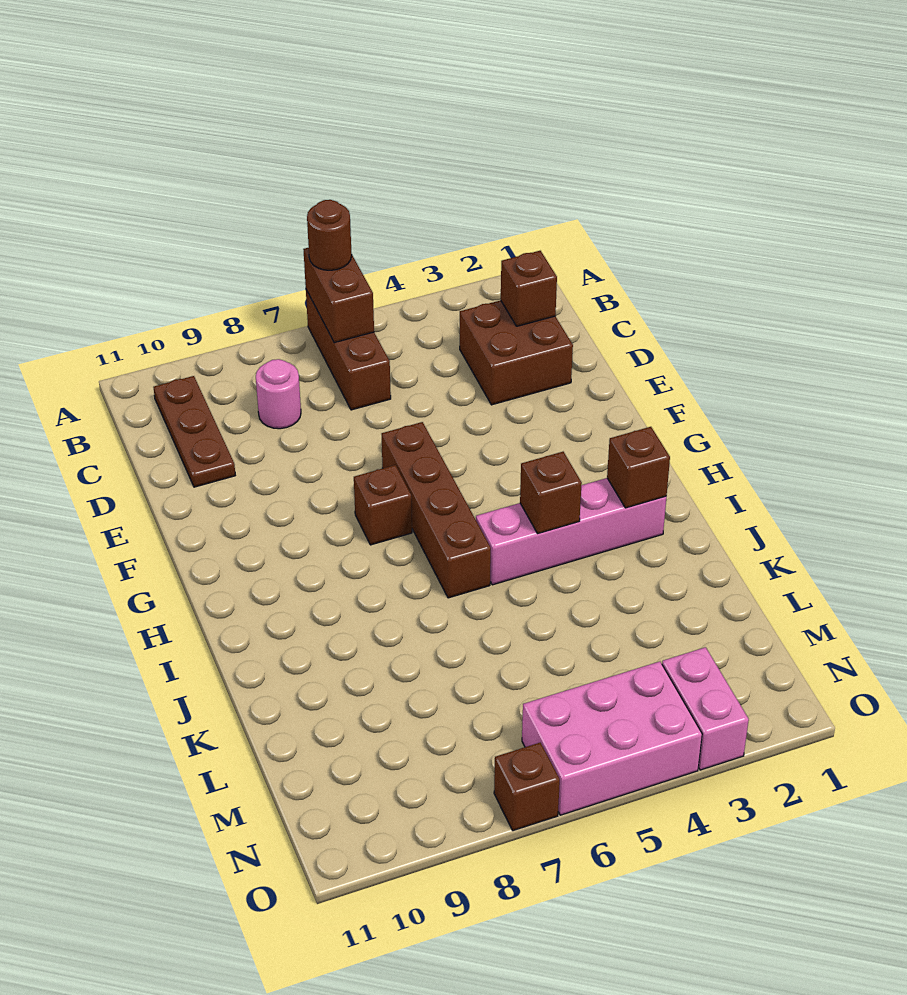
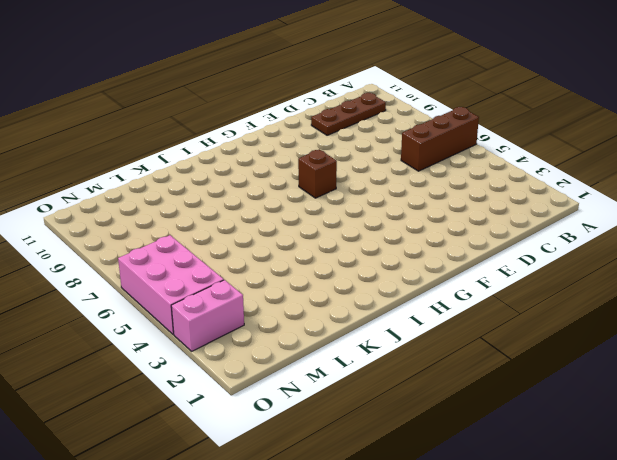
none -> brown brick C2:D3 level 1
none -> pink round brick C8 level 1
none -> brown brick F6:I6 level 1

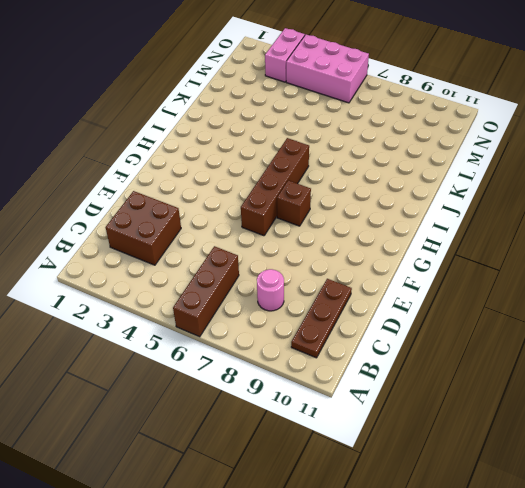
none -> pink brick I2:I5 level 1
none -> brown brick O7 level 1
none -> brown brick A6:B6 level 2

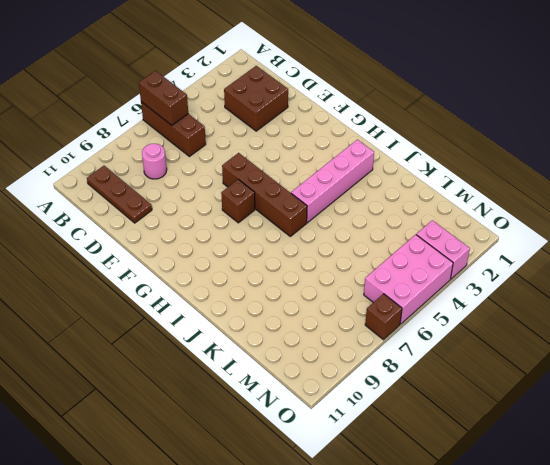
none -> brown brick C2 level 2
none -> brown brick I2 level 2
none -> brown brick I4 level 2

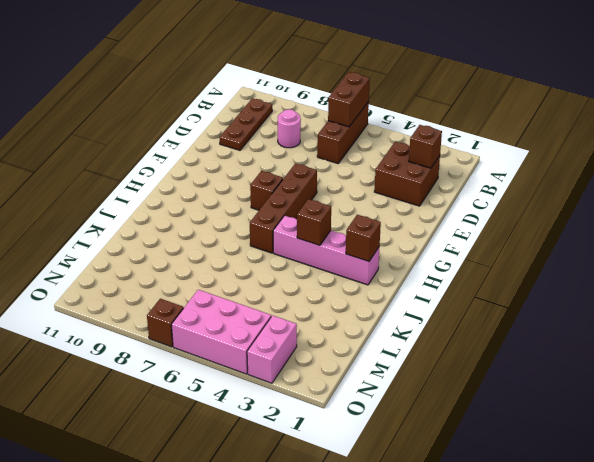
none -> brown round brick A6 level 3

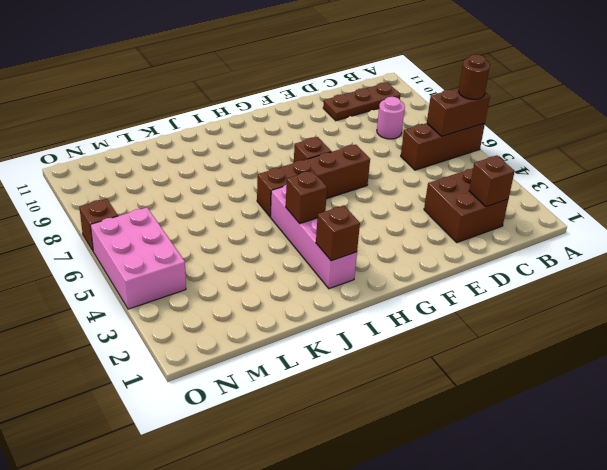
none -> pink brick N3:O3 level 1

